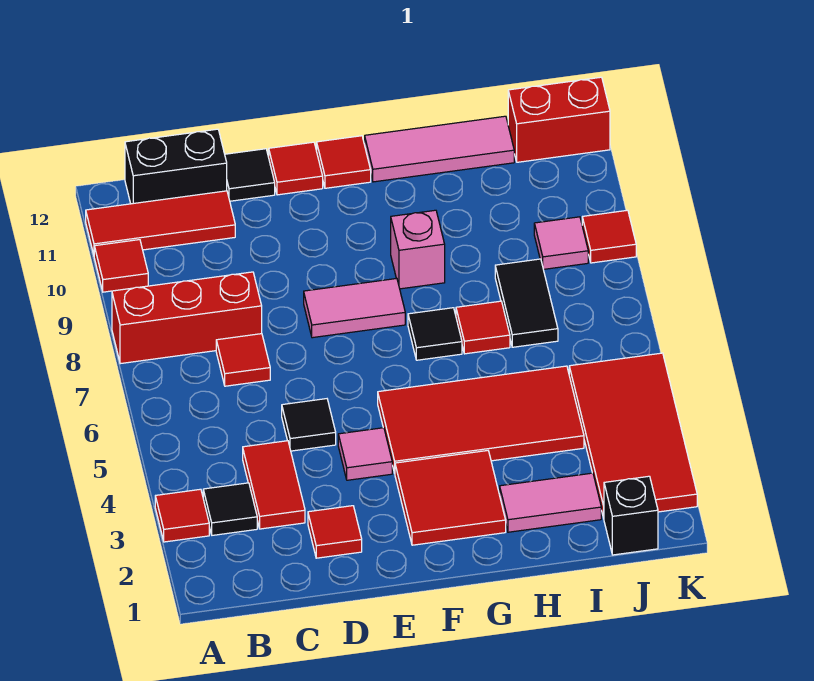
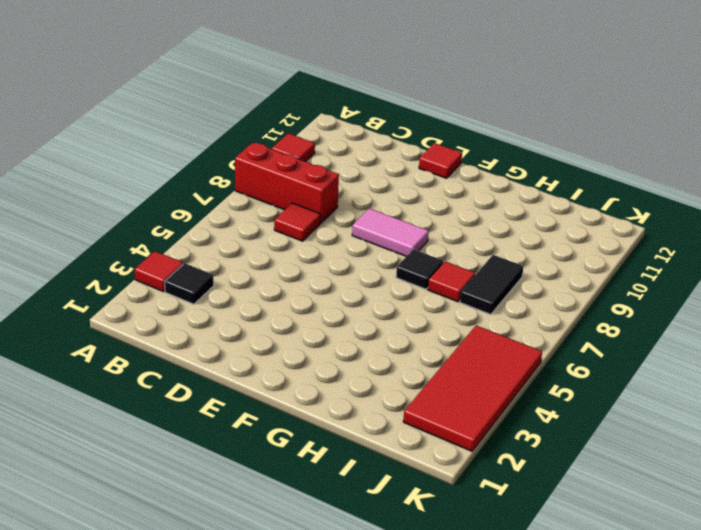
none -> red tile A11:C11 level 1
none -> black brick B12:C12 level 1
none -> red tile C3:C4 level 1

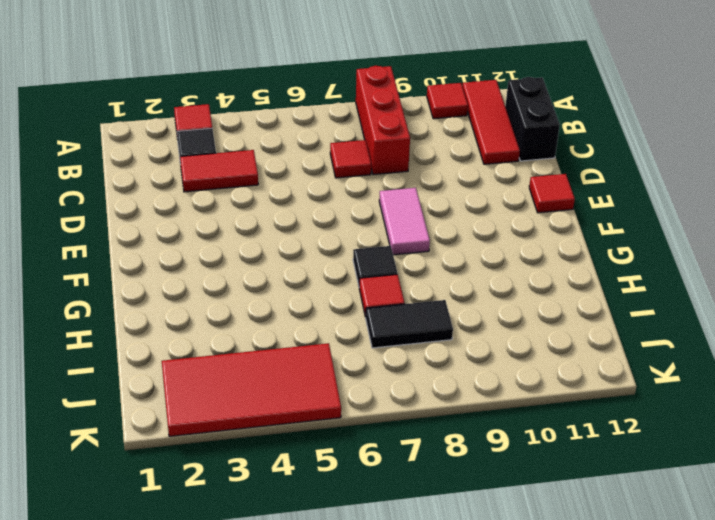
none -> red tile D2 level 1
none -> black tile D5 level 1
none -> black tile D12 level 1

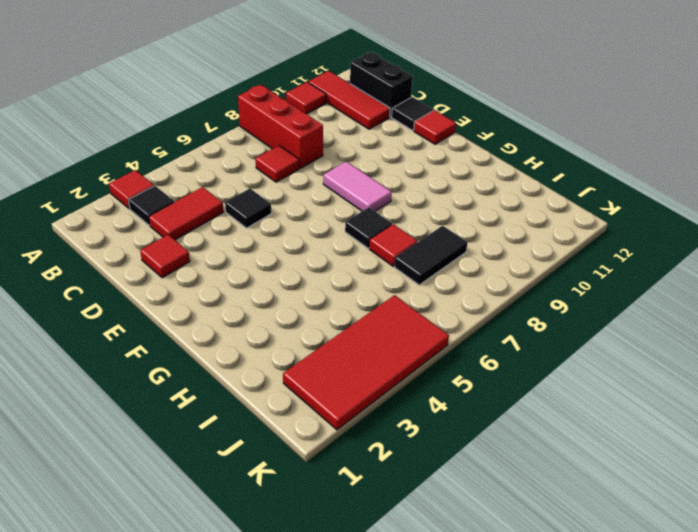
none -> pink tile E4 level 1
none -> red tile F2:G3 level 1
none -> red tile F4:I5 level 1

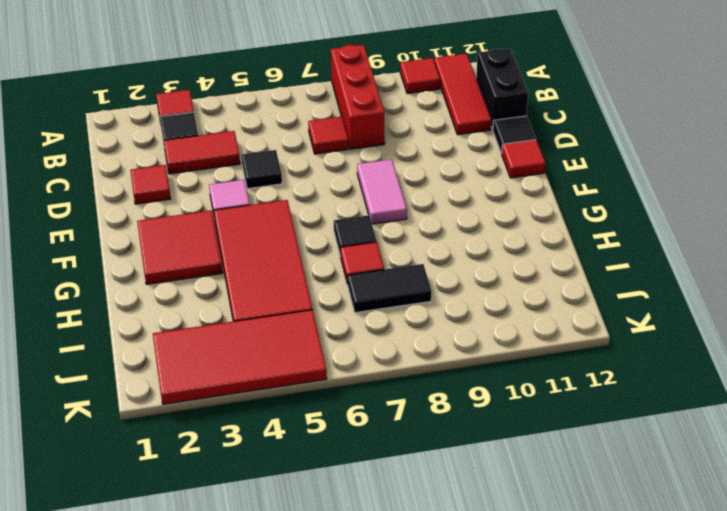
none -> red tile F12 level 1
none -> pink brick G9 level 1
none -> pink tile G12:I12 level 1

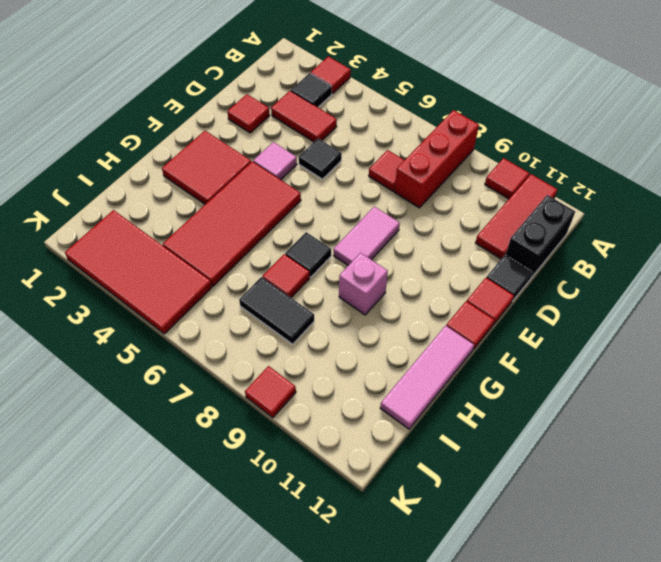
none -> pink tile H2:I2 level 1
none -> black brick J1 level 1
none -> pink tile J9 level 1

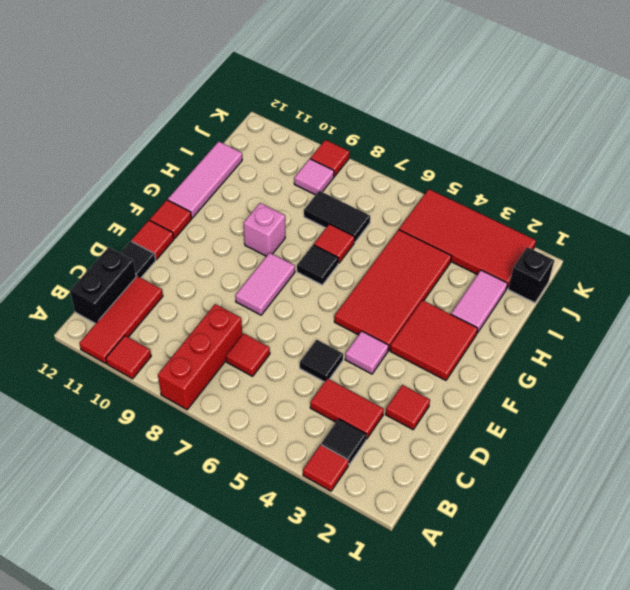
none -> red brick J12:K12 level 1

